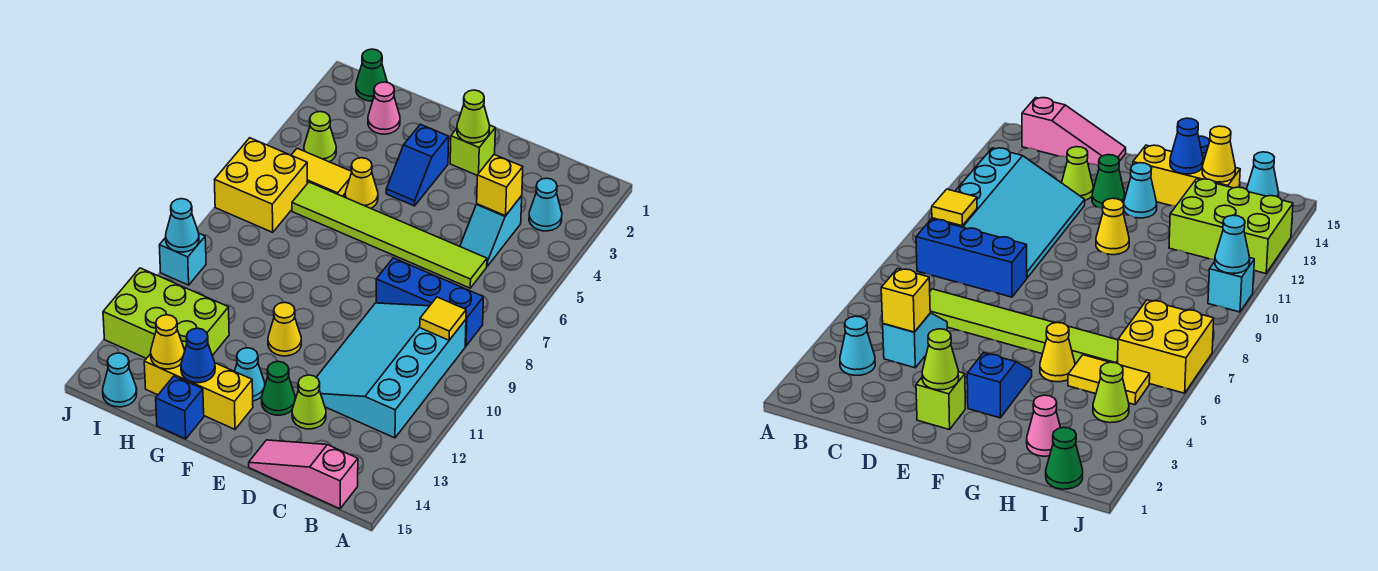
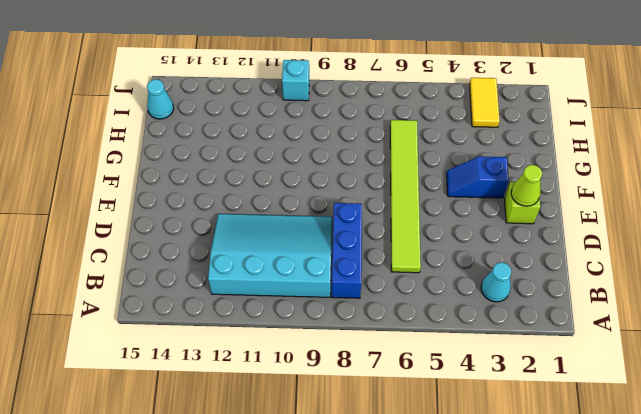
yellow tile I3:J3 level 1 -> yellow tile H5:I5 level 1
none -> pink slope B15:D15 level 1 top B
none -> cyan slope C4:C5 level 1 top 4
none -> lime cone D13 level 1

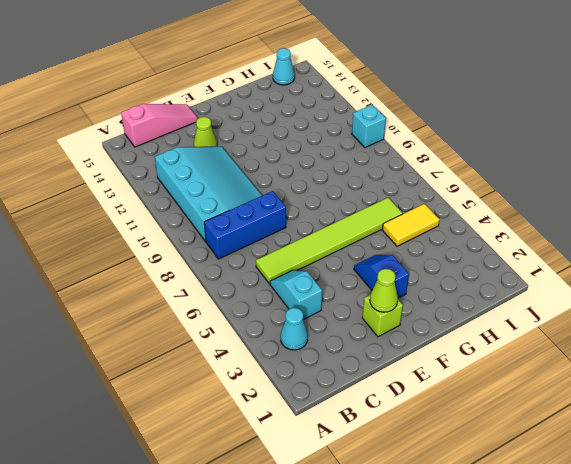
none -> green cone E13 level 1
none -> yellow cone F11 level 1
none -> cyan cone F13 level 1

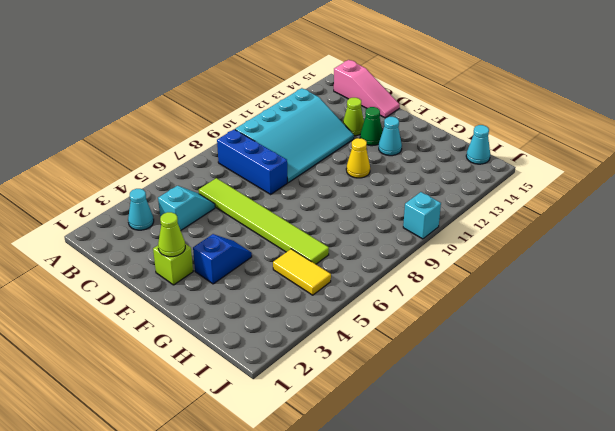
none -> yellow brick F14:H14 level 1
none -> yellow cone G5 level 1
none -> blue brick G15 level 1

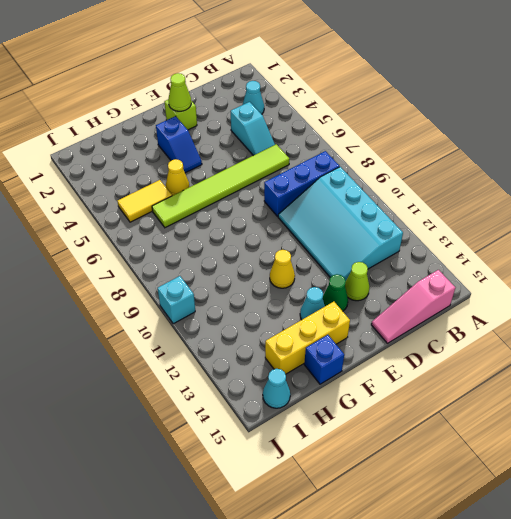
none -> pink cone H2 level 1
none -> lime brick H12:J13 level 1
none -> green cone I1 level 1

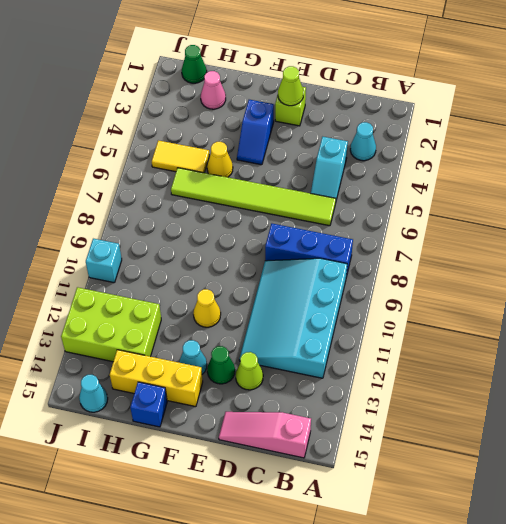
none -> lime cone I4 level 1
none -> yellow brick I6:J7 level 1
none -> yellow tile B9 level 2

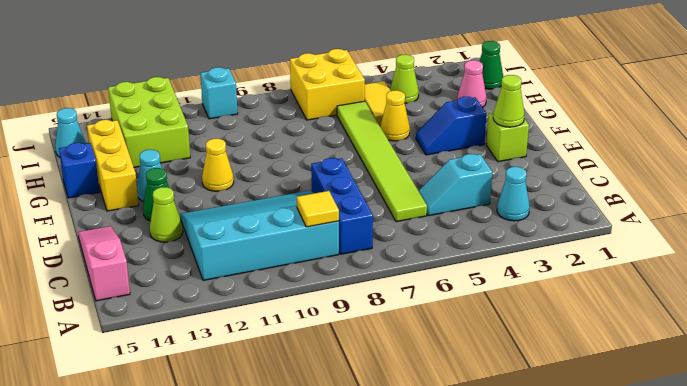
none -> yellow brick C4 level 2
none -> blue cone G14 level 2
none -> yellow cone H14 level 2

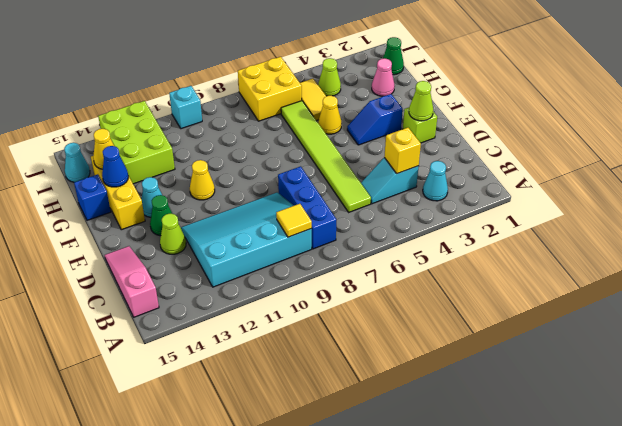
none -> cyan cone J10 level 2

